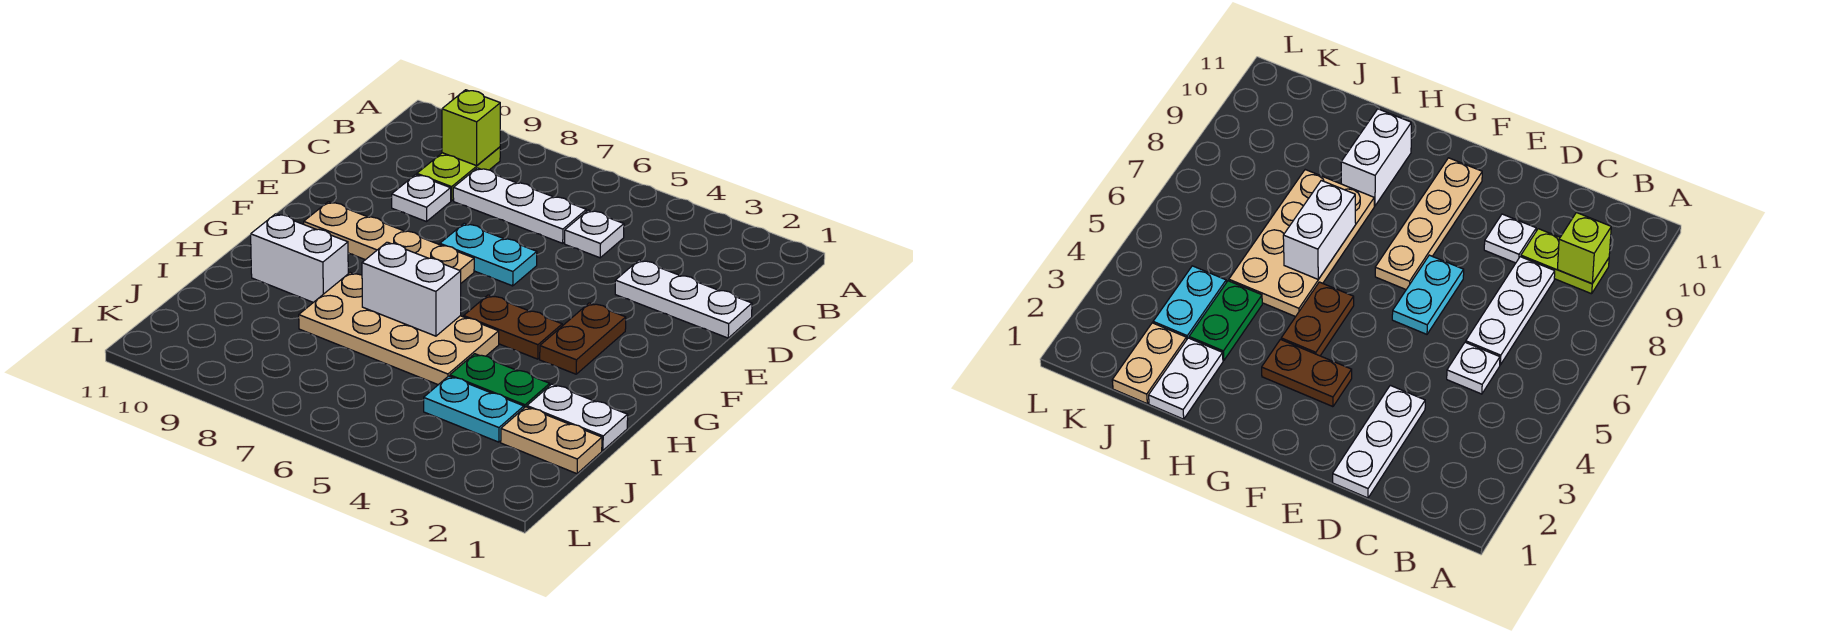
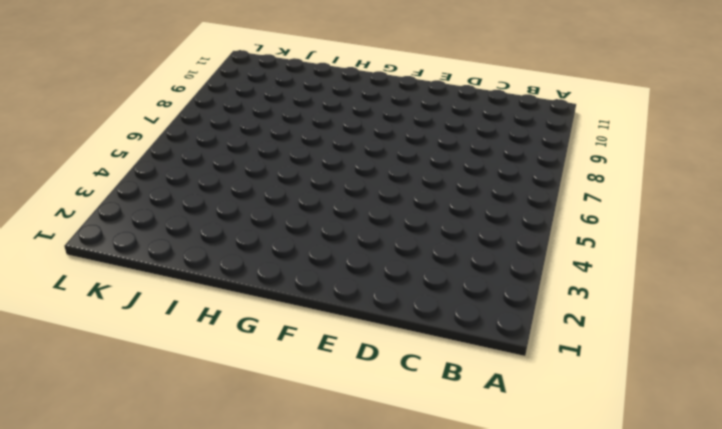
none -> lime plate B9:C9 level 1
none -> white plate C5 level 1
none -> white plate C6:C8 level 1

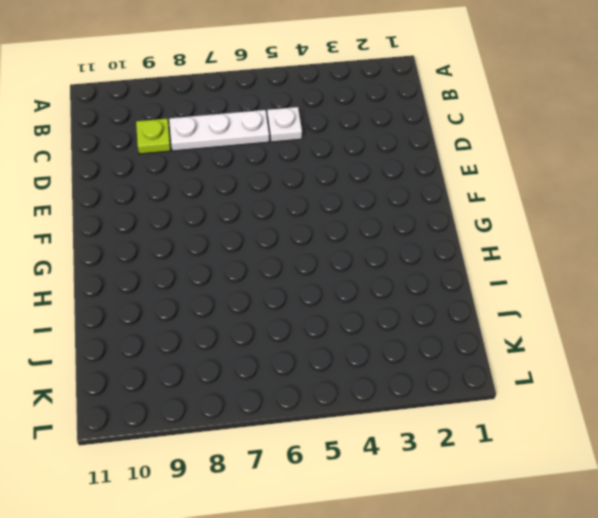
lime plate C9 level 1 -> lime plate B9:C9 level 1
none -> white plate D1:D3 level 1
none -> white plate D9 level 1
none -> cyan plate E6:E7 level 1

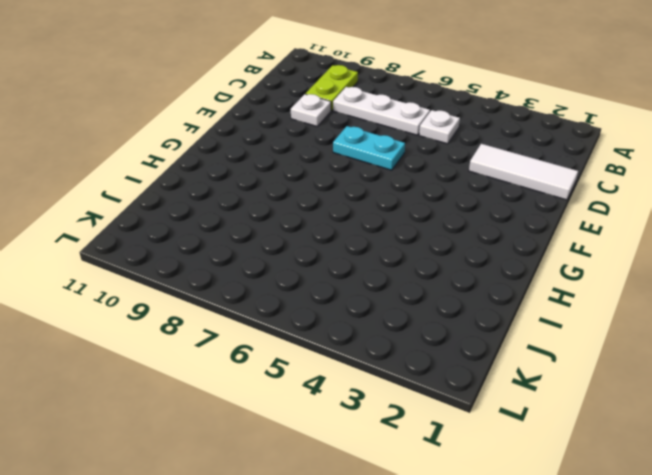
white tile D1:D3 level 1 -> white plate D1:D3 level 1
none -> brown plate F3:G3 level 1
none -> tan plate F7:F10 level 1
none -> brown plate G4:G5 level 1

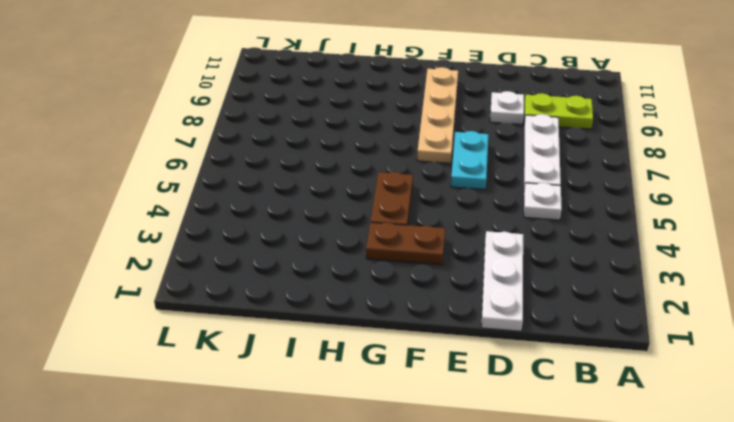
none -> tan plate H5:I8 level 1
none -> white brick H9:H10 level 1
none -> white plate I1:I2 level 1

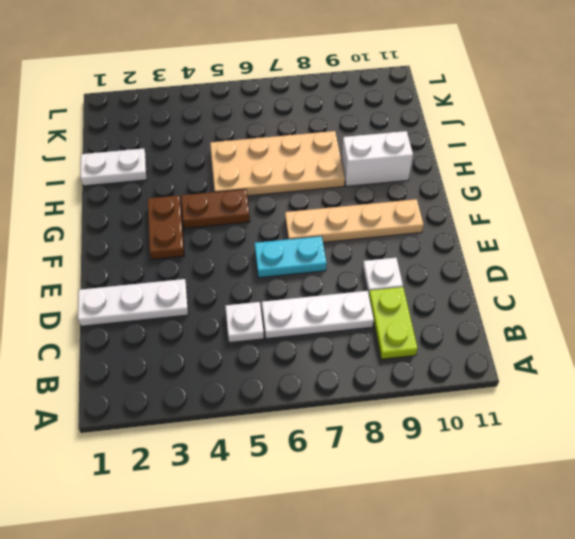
none -> green plate I3:I4 level 1
none -> tan plate J1:J2 level 1
none -> cyan plate J3:J4 level 1

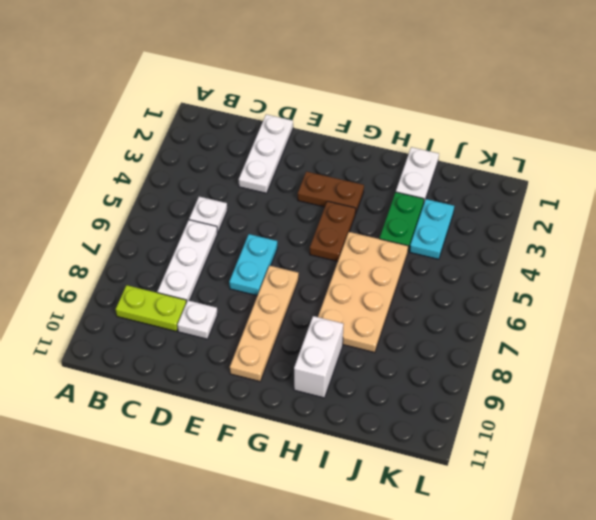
none -> tan plate J1:J2 level 1
none -> lime brick B9 level 2
none -> white brick H6:H7 level 2

